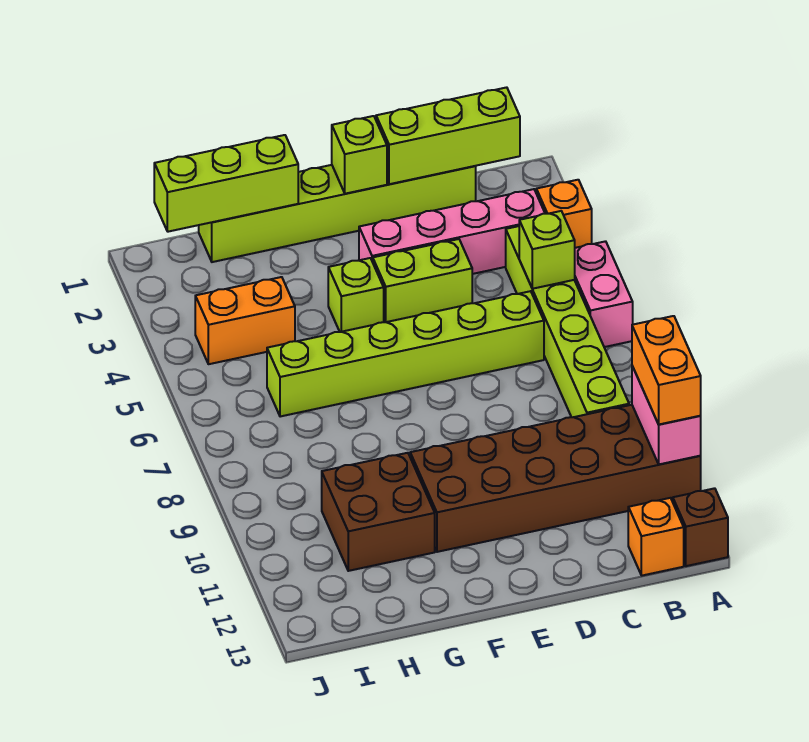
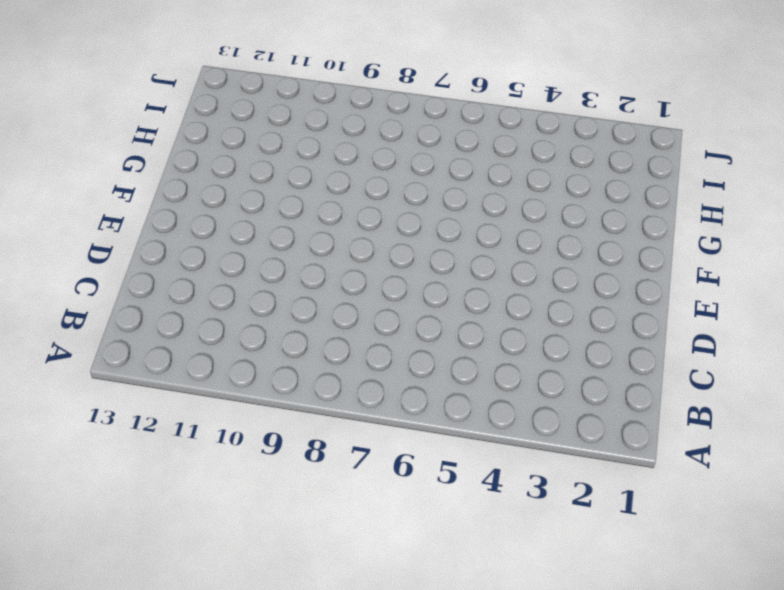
none -> orange brick A3 level 1
none -> pink brick A5:A6 level 1
none -> brown brick A10:F11 level 1

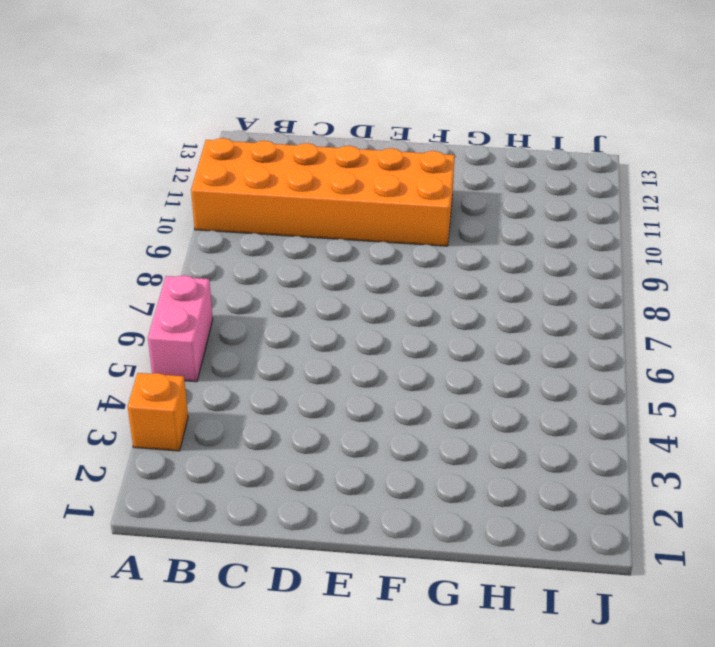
orange brick A10:F11 level 1 -> brown brick A10:F11 level 1
none -> brown brick A13 level 1
none -> pink brick B3:E3 level 1
none -> lime brick B4:B9 level 1

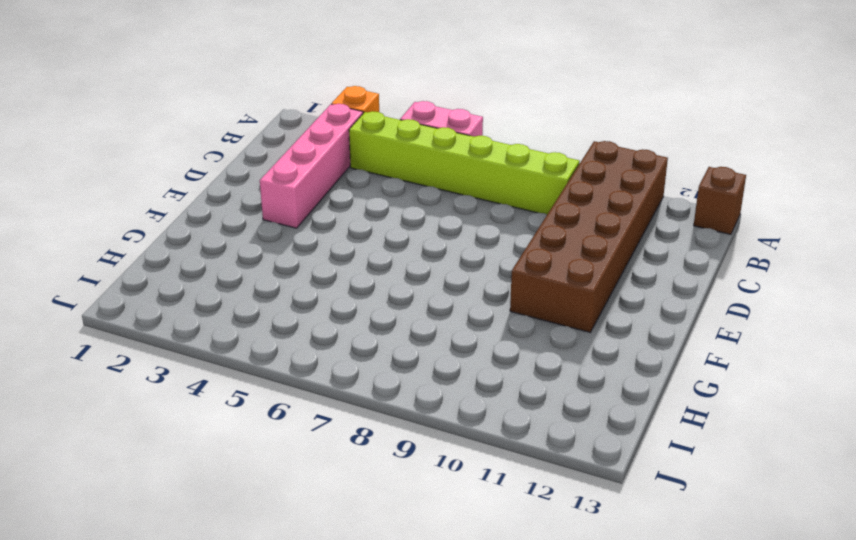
none -> orange brick B13 level 1
none -> lime brick C1:H1 level 1
none -> lime brick C6:H6 level 1

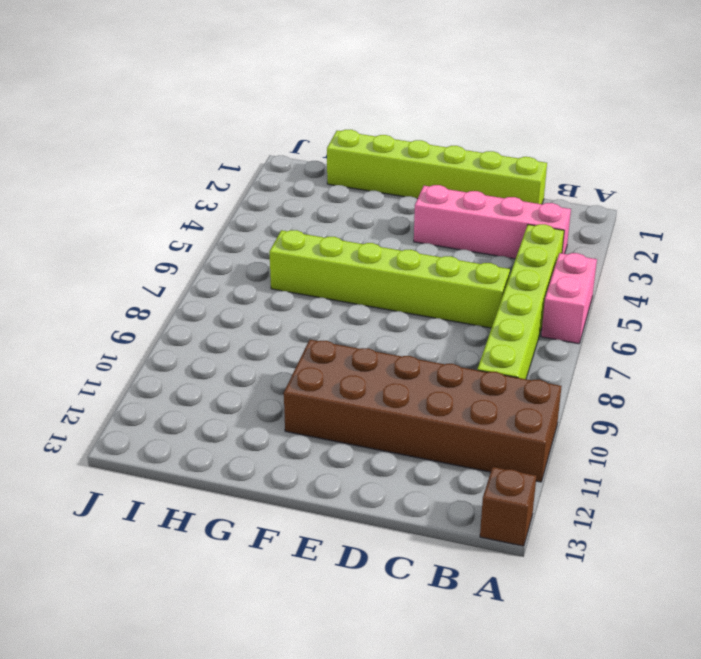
none -> orange brick A3 level 1
none -> orange brick B13 level 1
none -> lime brick D4:E4 level 1

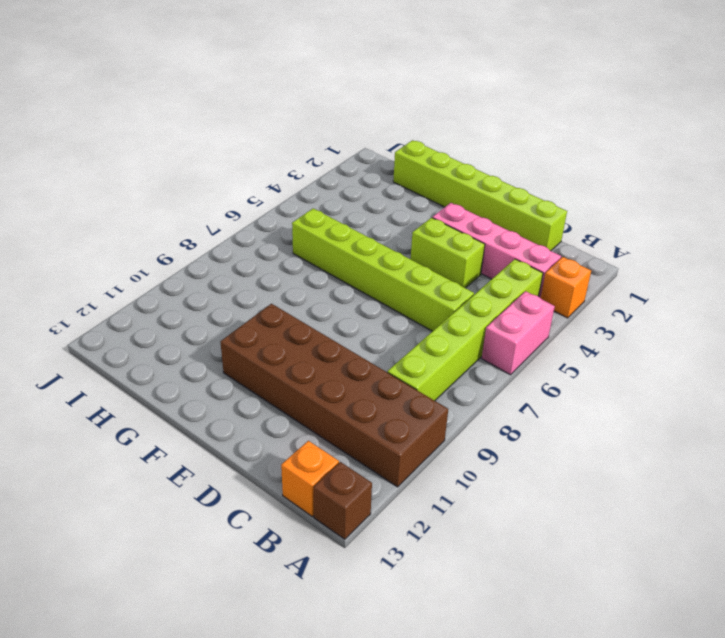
none -> lime brick F4 level 1
none -> brown brick G10:H11 level 1
none -> orange brick H4:I4 level 1

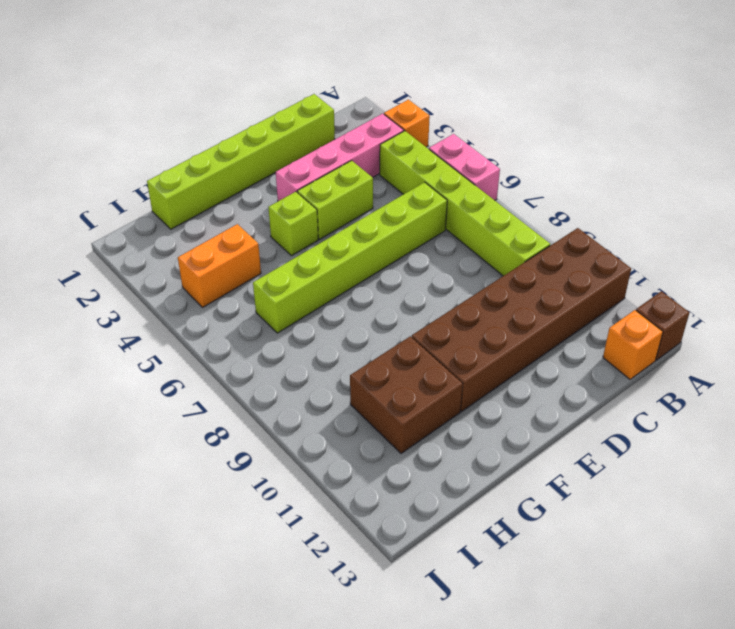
none -> pink brick A10:A11 level 2
none -> lime brick B1:D1 level 2
none -> lime brick B5 level 2

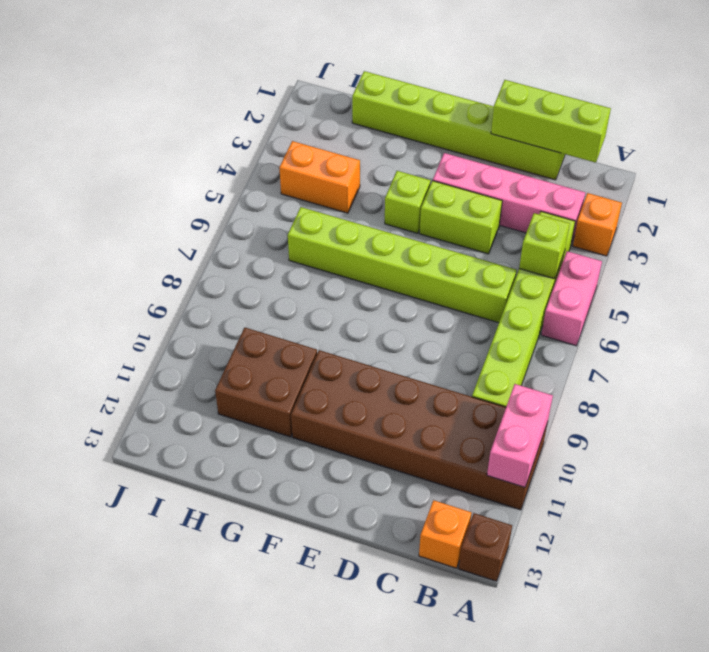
none -> lime brick E1 level 2
none -> lime brick G1:I1 level 2
none -> orange brick A10:A11 level 3

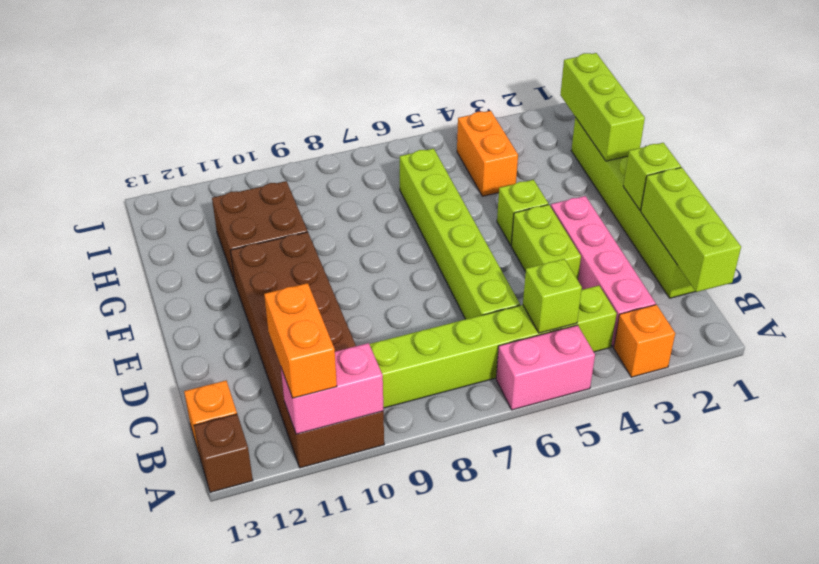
orange brick A11:B11 level 3 -> orange brick A10:A11 level 3

